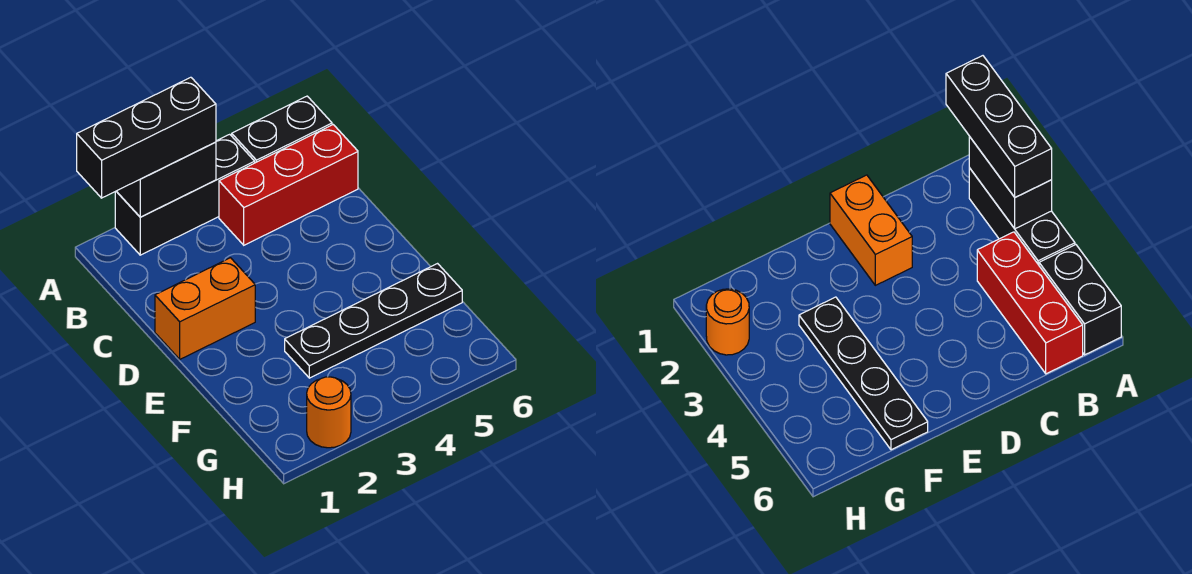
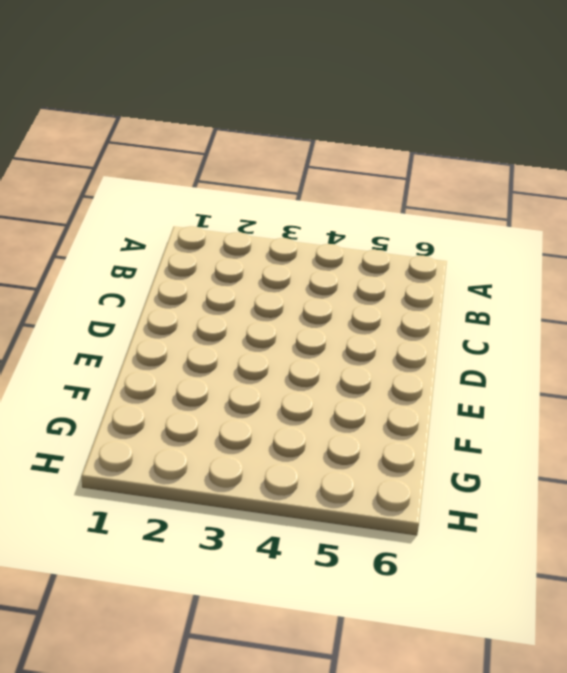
none -> black brick A2:A4 level 1
none -> black brick A5:A6 level 1

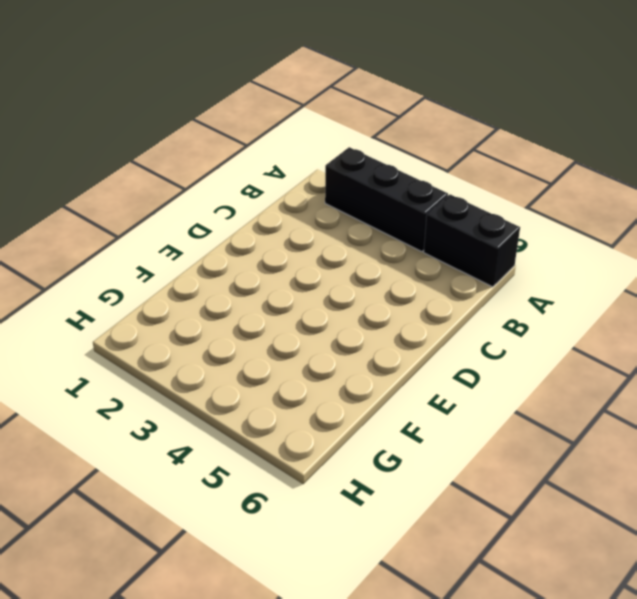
none -> red brick B4:B6 level 1
none -> orange brick D1:D2 level 1

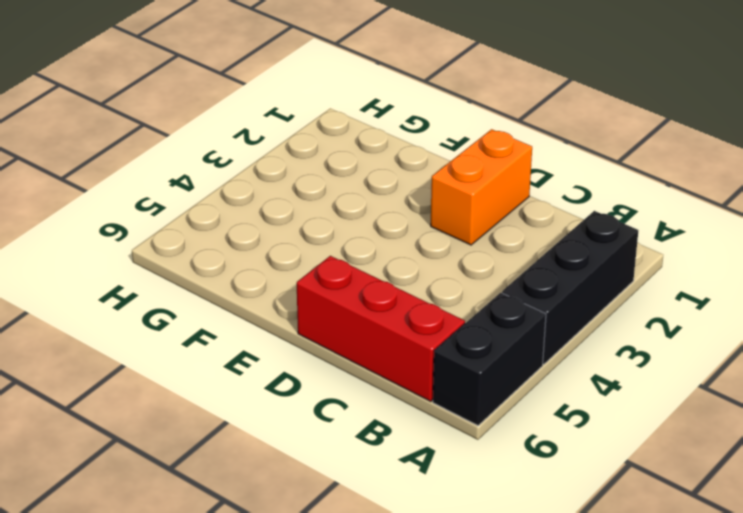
red brick B6:D6 level 1 -> red brick B4:B6 level 1
none -> black plate F3:F6 level 1
none -> orange round brick H2 level 1

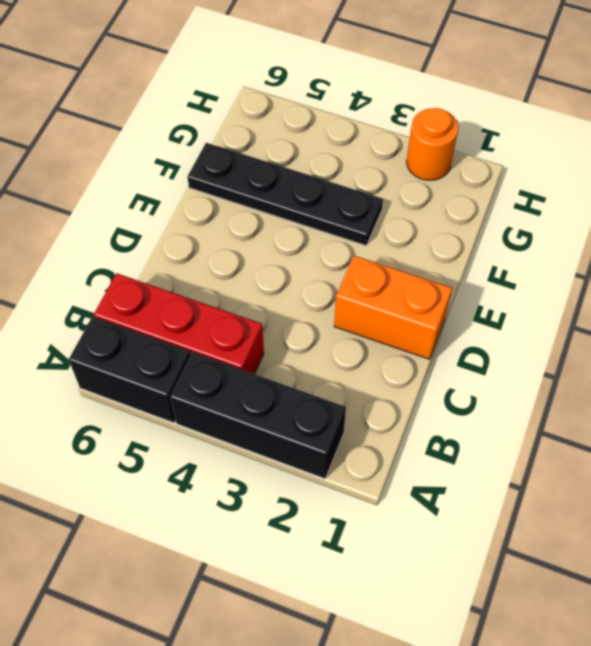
none -> black brick A2:A3 level 2
none -> black brick A1:A3 level 3

